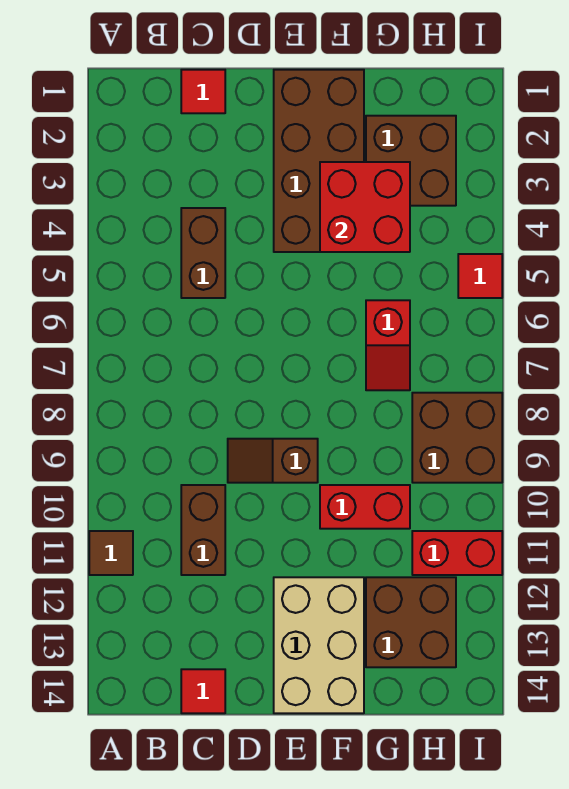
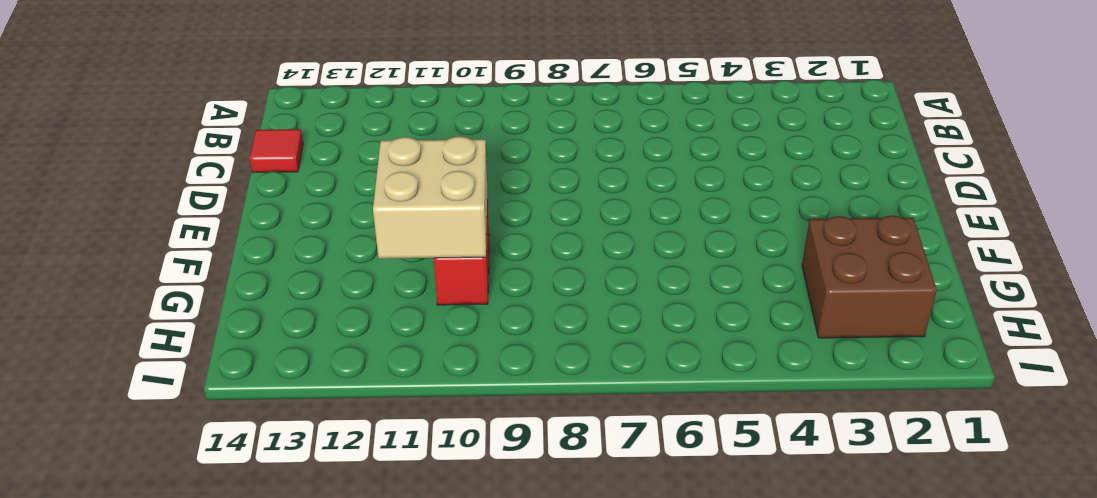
tan brick F10:G11 level 2 -> none
none -> brown tile A11 level 1
none -> red tile C1 level 1
none -> brown brick C4:C5 level 1

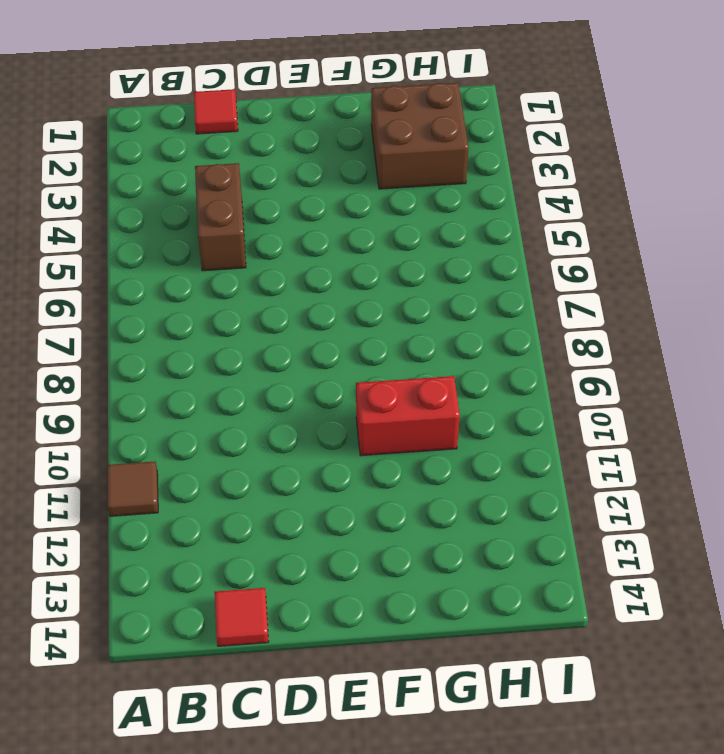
none -> brown brick C10:C11 level 1
none -> brown slope D9:E9 level 1 top E
none -> brown brick E1:F4 level 1

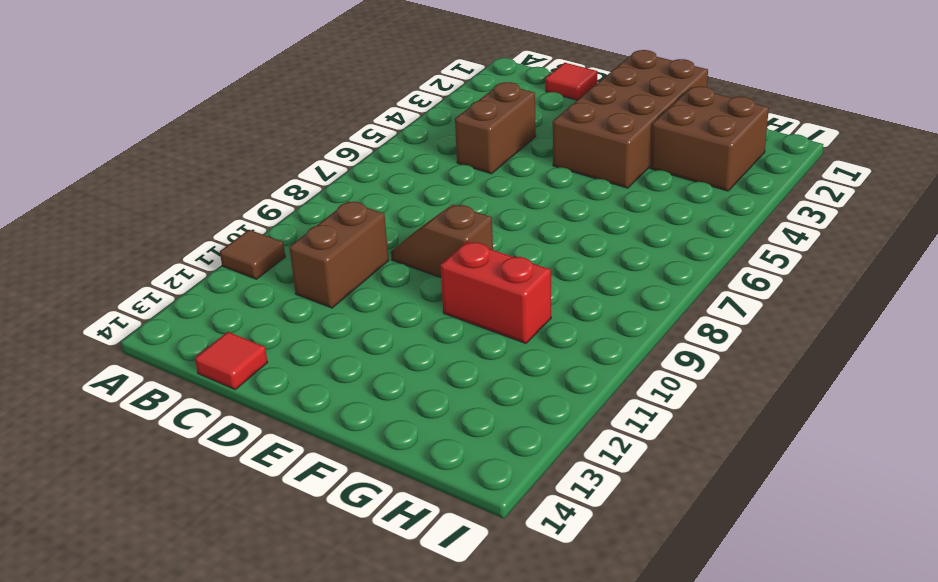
none -> tan brick E12:F14 level 1
none -> red slope G6:G7 level 1 top 6
none -> brown brick G12:H13 level 1

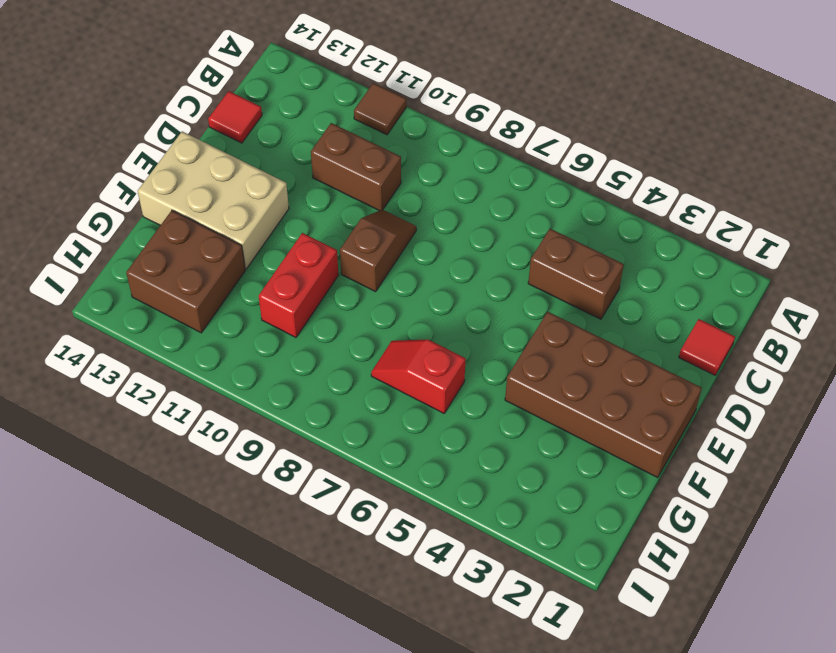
none -> brown brick G2:H3 level 1
none -> brown brick H8:I9 level 1
none -> red brick H11:I11 level 1

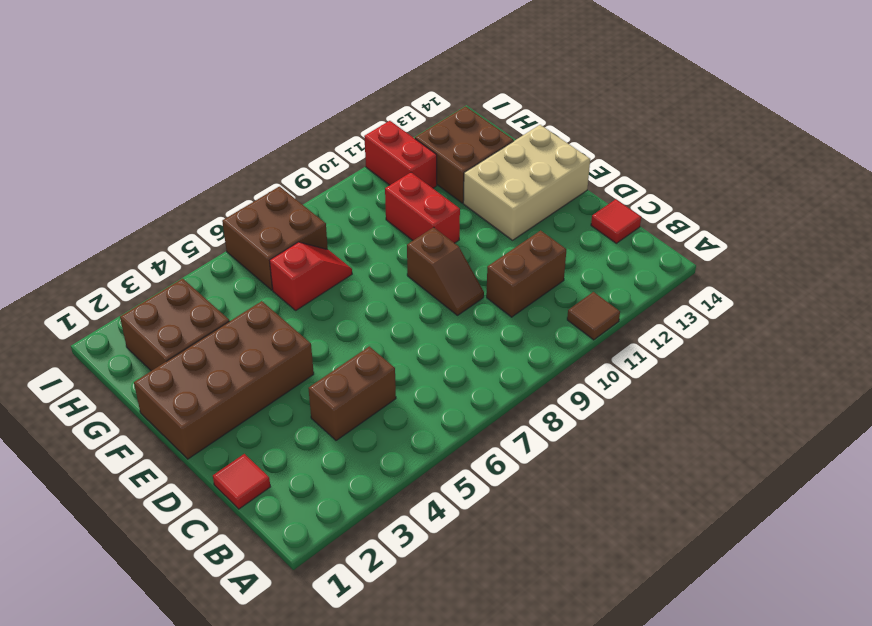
brown brick H6:I7 level 1 -> brown brick H8:I9 level 1
none -> red tile I5 level 1
none -> red brick F3:G4 level 2

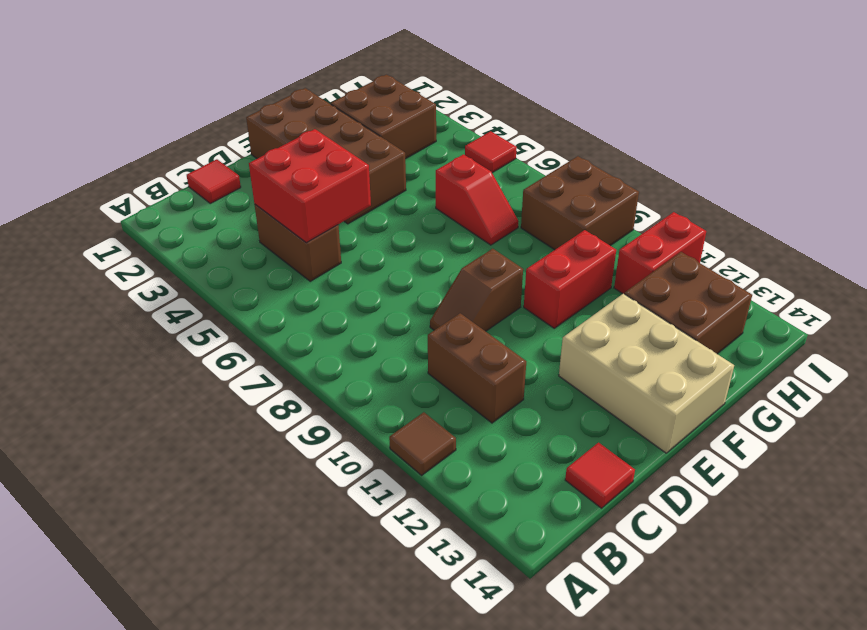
red brick C4:D5 level 2 -> red brick F3:G4 level 2

